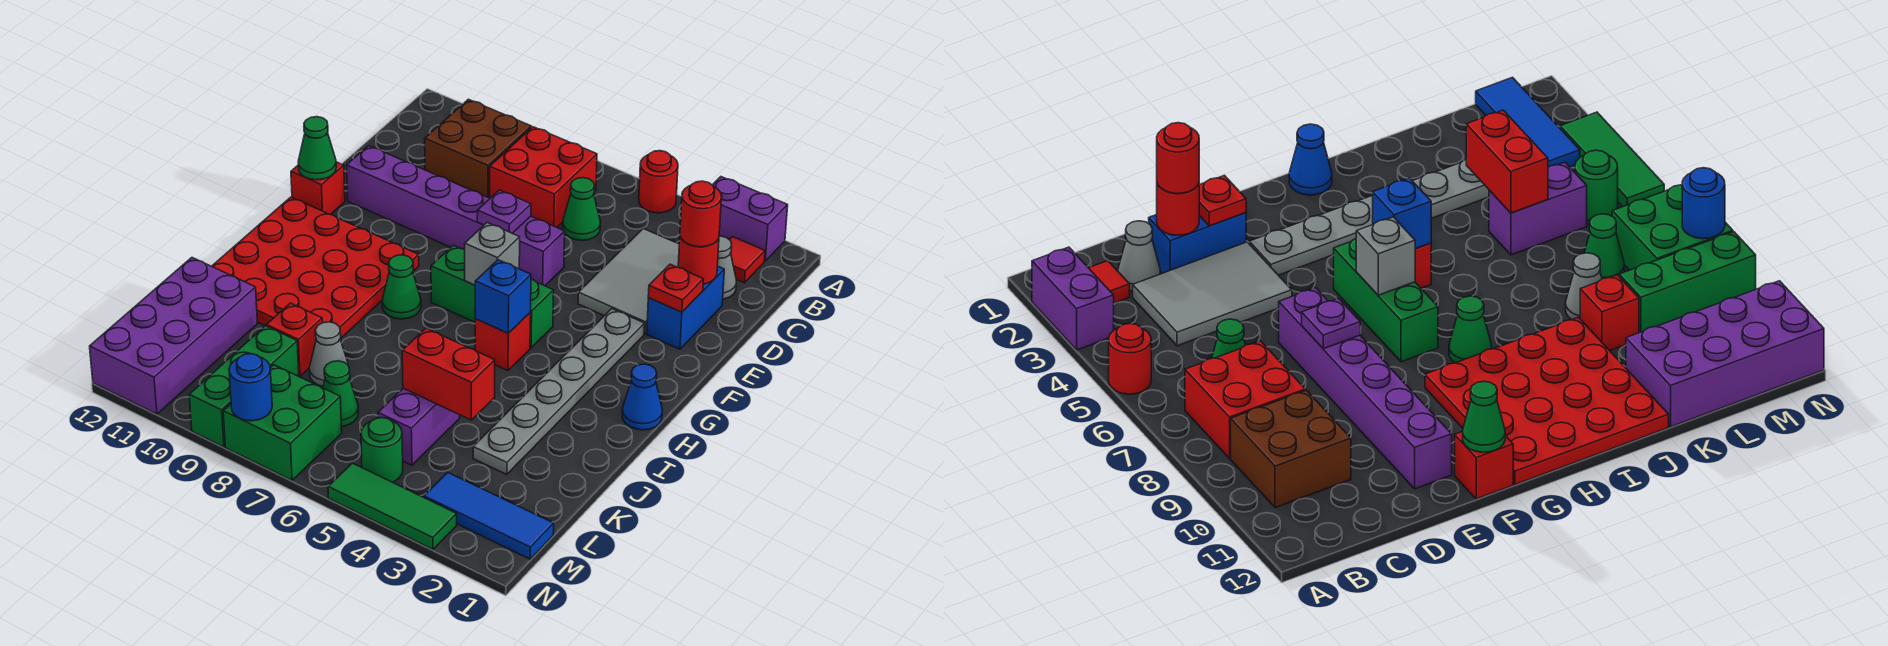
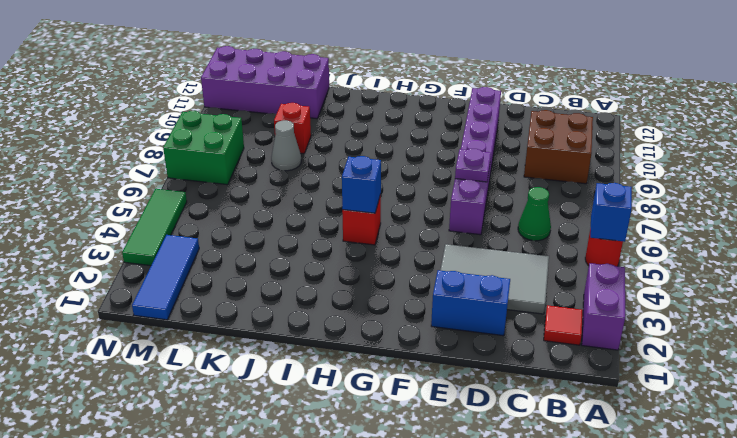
blue brick A5 level 2 -> none
none -> red brick B7:C8 level 1
none -> grey cone C2 level 1
none -> grey plate F3:K3 level 1
none -> red brick F12 level 1

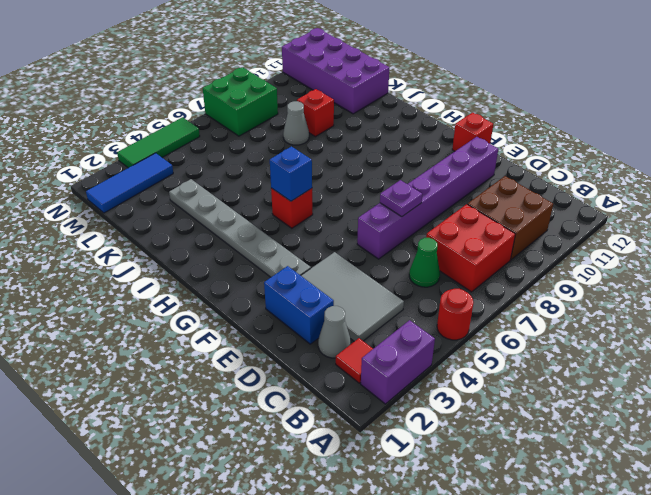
none -> green brick G5:G7 level 1
none -> red plate G9:J12 level 1
none -> blue cone H1 level 1
none -> green cone H8 level 1

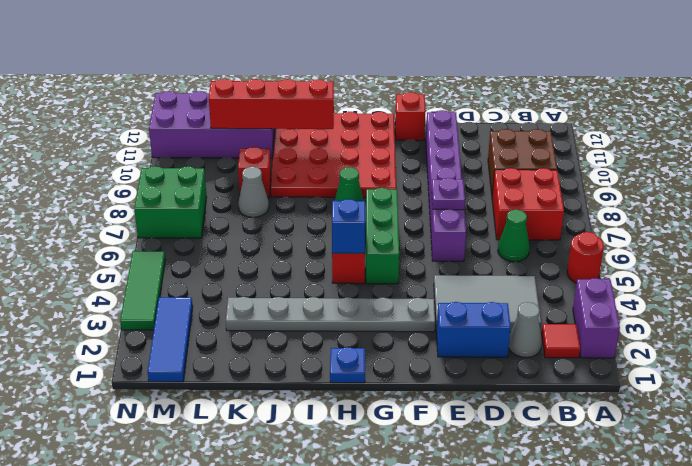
blue plate H1 level 1 -> blue cone H1 level 1
red brick I11:L11 level 2 -> none
none -> purple brick K5:L5 level 1
none -> green cone L7 level 1
none -> green brick L9:N9 level 1
none -> green round brick M5 level 1

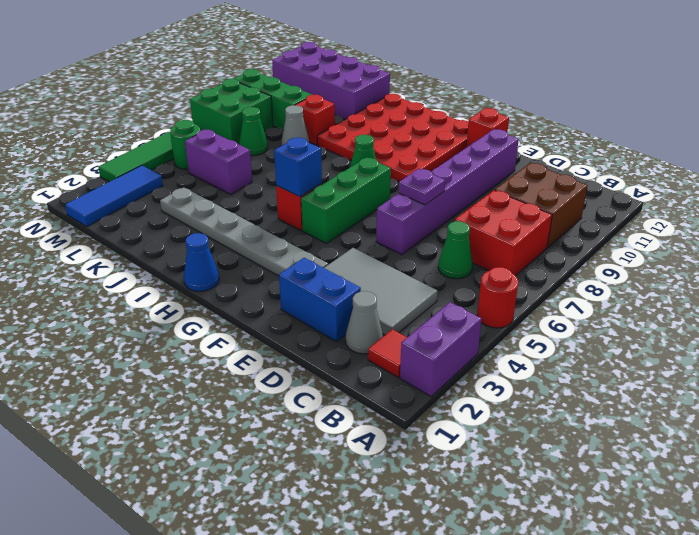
none -> red round brick D2 level 2
none -> red plate E2 level 2
none -> green cone F12 level 2
none -> grey brick G6 level 2

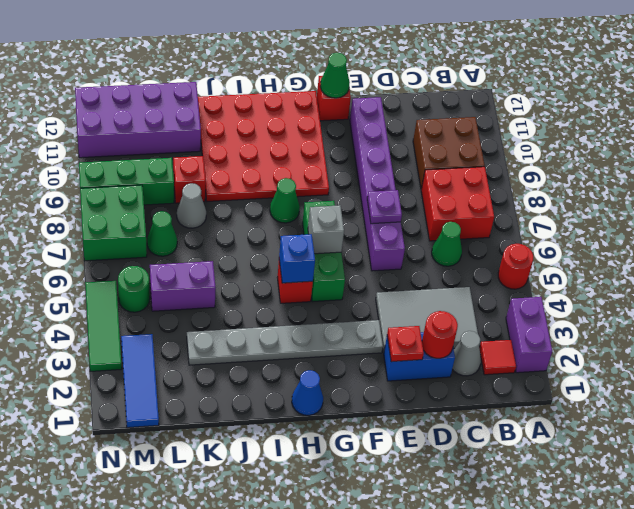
none -> red brick K4:K5 level 2
none -> blue round brick N8 level 2
none -> red round brick D2 level 3

